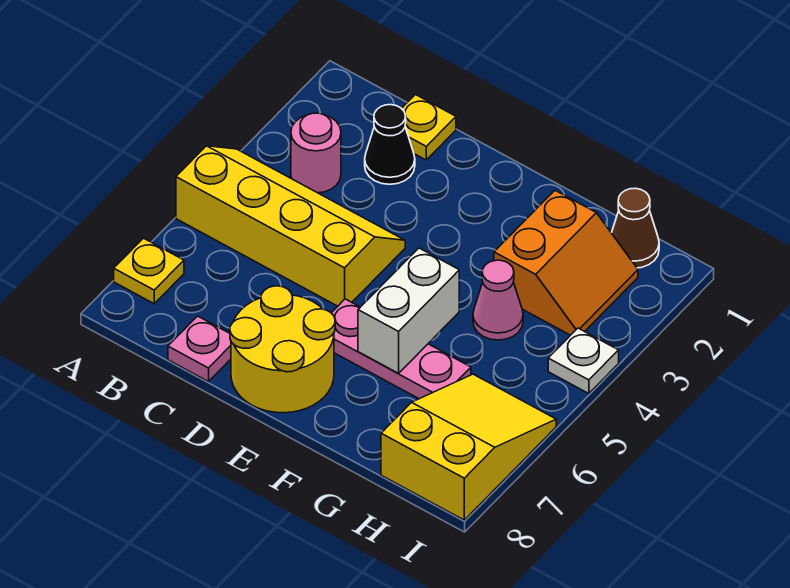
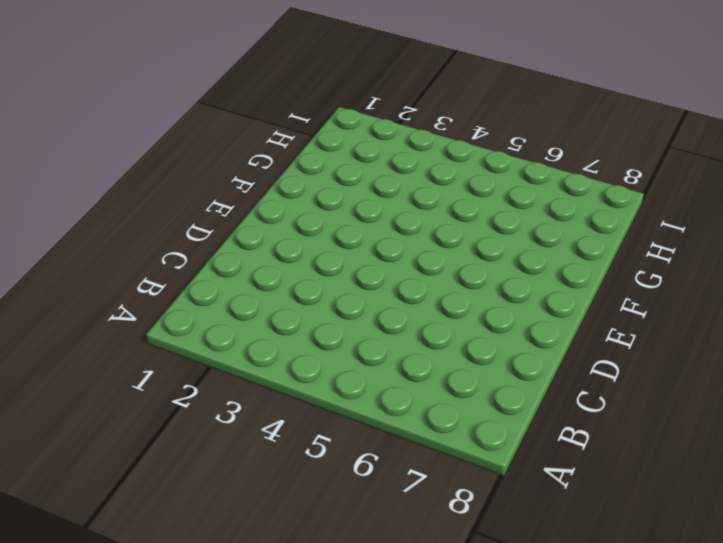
none -> yellow slope A4:D5 level 1 top 5
none -> yellow plate A7 level 1
none -> pink round brick B3 level 1

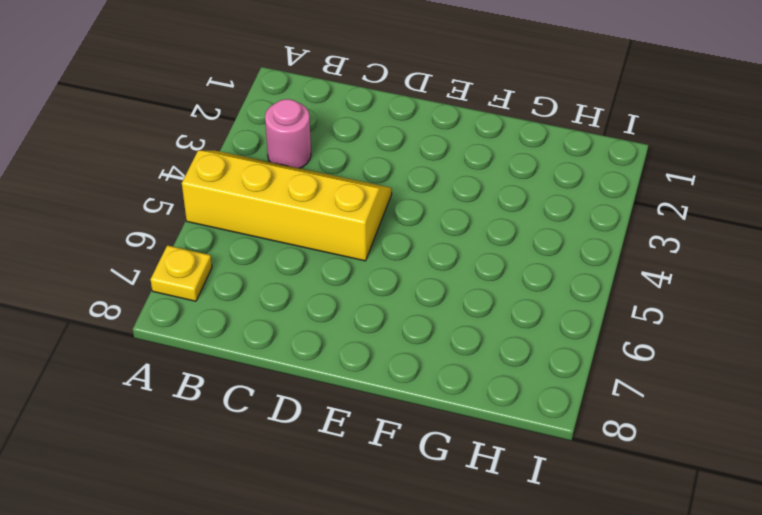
none -> yellow plate C1 level 1
none -> black cone C2 level 1
none -> pink plate C8 level 1

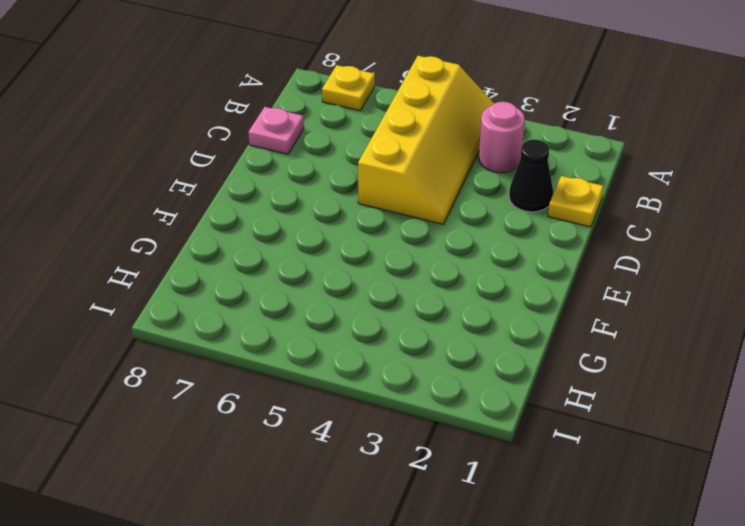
none -> yellow round brick D7:E8 level 1
none -> pink plate E6:G6 level 1
none -> orange slope G2:H3 level 1 top G

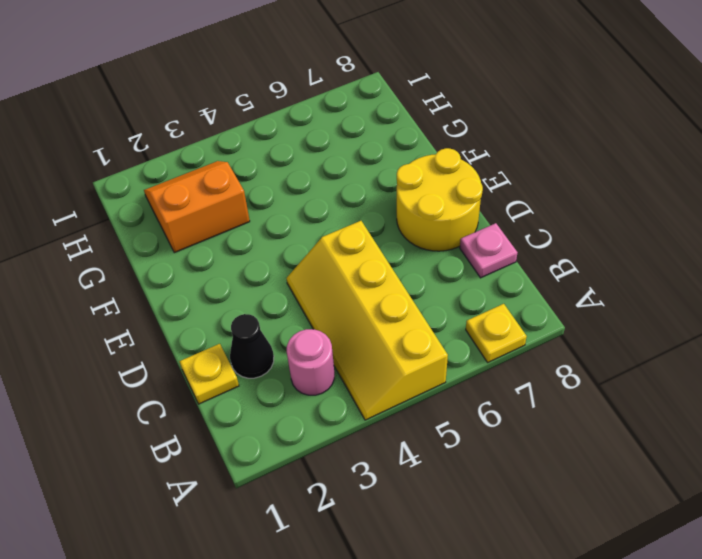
none -> pink plate E6:G6 level 1
none -> pink cone G4 level 1
none -> brown cone H1 level 1

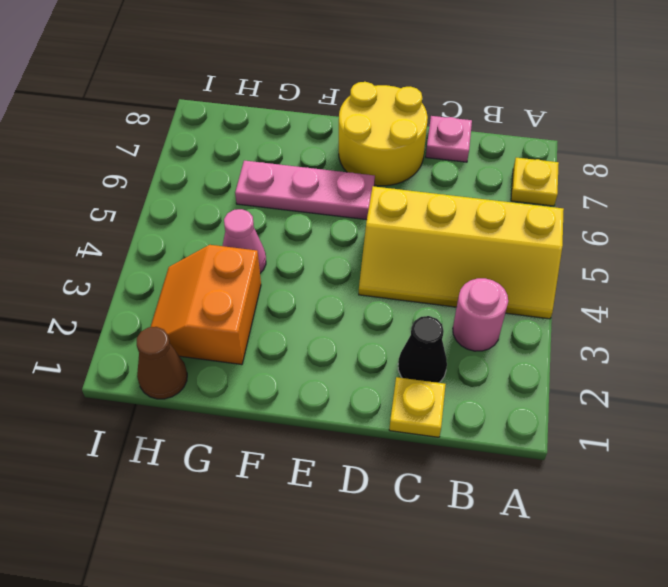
none -> yellow slope H6:I8 level 1 top 8
none -> white plate I4 level 1
none -> white brick F5:F6 level 2

